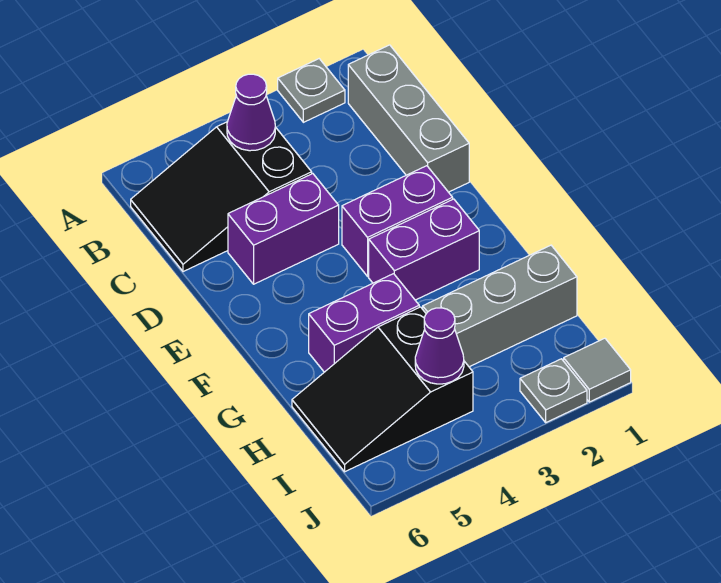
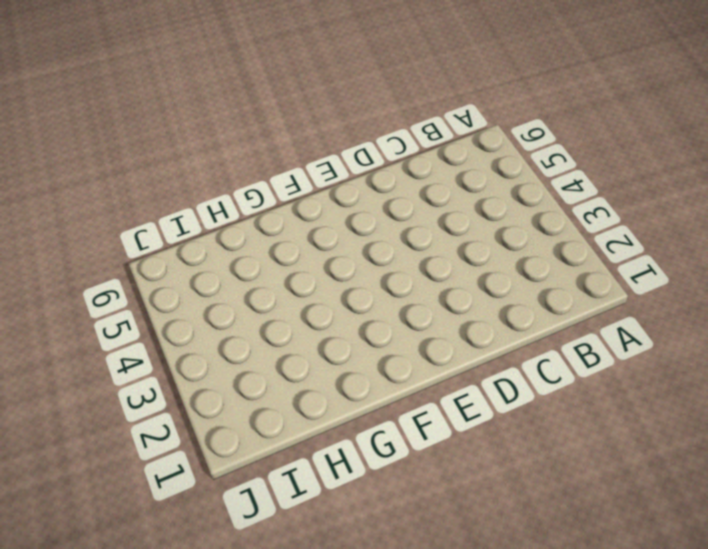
none -> grey plate A2 level 1
none -> grey brick B1:D1 level 1
none -> black slope B4:C6 level 1 top 4

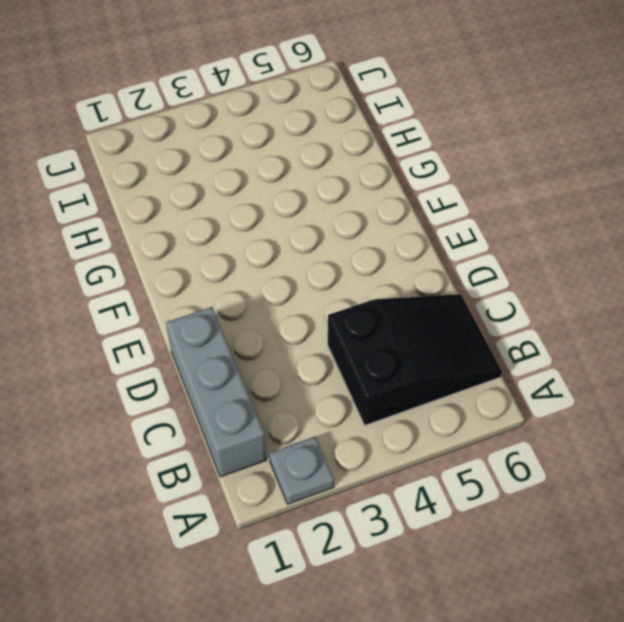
none -> purple brick D4:D5 level 1
none -> purple brick E2:E3 level 1
none -> purple brick F2:F3 level 1

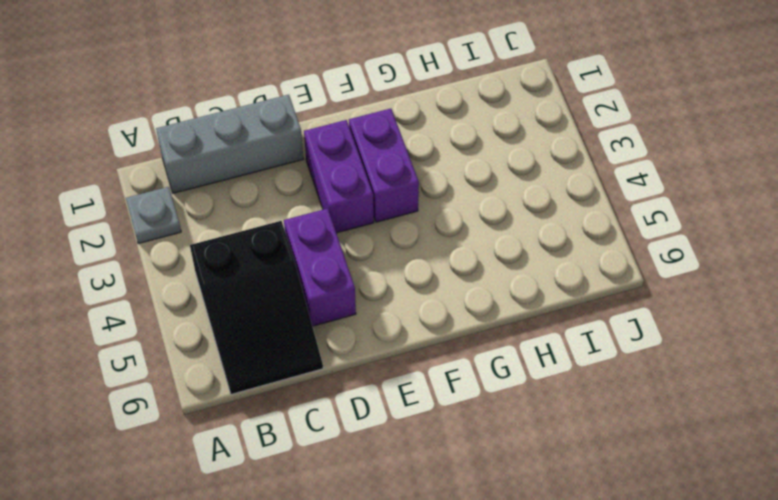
none -> purple brick G4:G5 level 1
none -> grey brick H1:H3 level 1
none -> black slope H4:I6 level 1 top 4

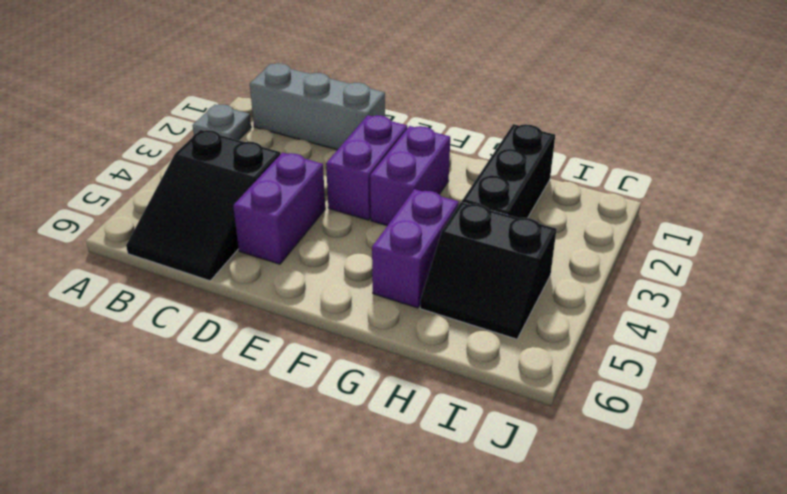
black brick H1:H3 level 1 -> grey brick H1:H3 level 1
black slope H4:I5 level 1 top 4 -> black slope H4:I6 level 1 top 4
none -> grey tile J1 level 1
none -> grey plate J2 level 1
none -> purple cone B4 level 2

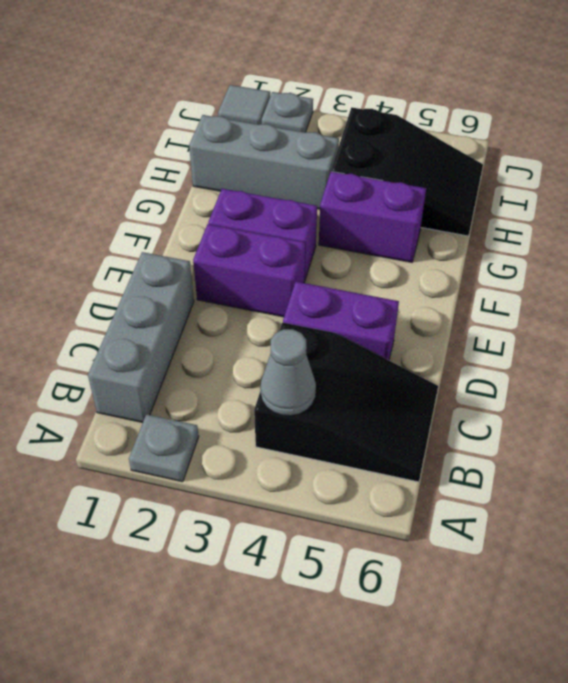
grey cone B4 level 2 -> purple cone B4 level 2
none -> purple cone I4 level 2

